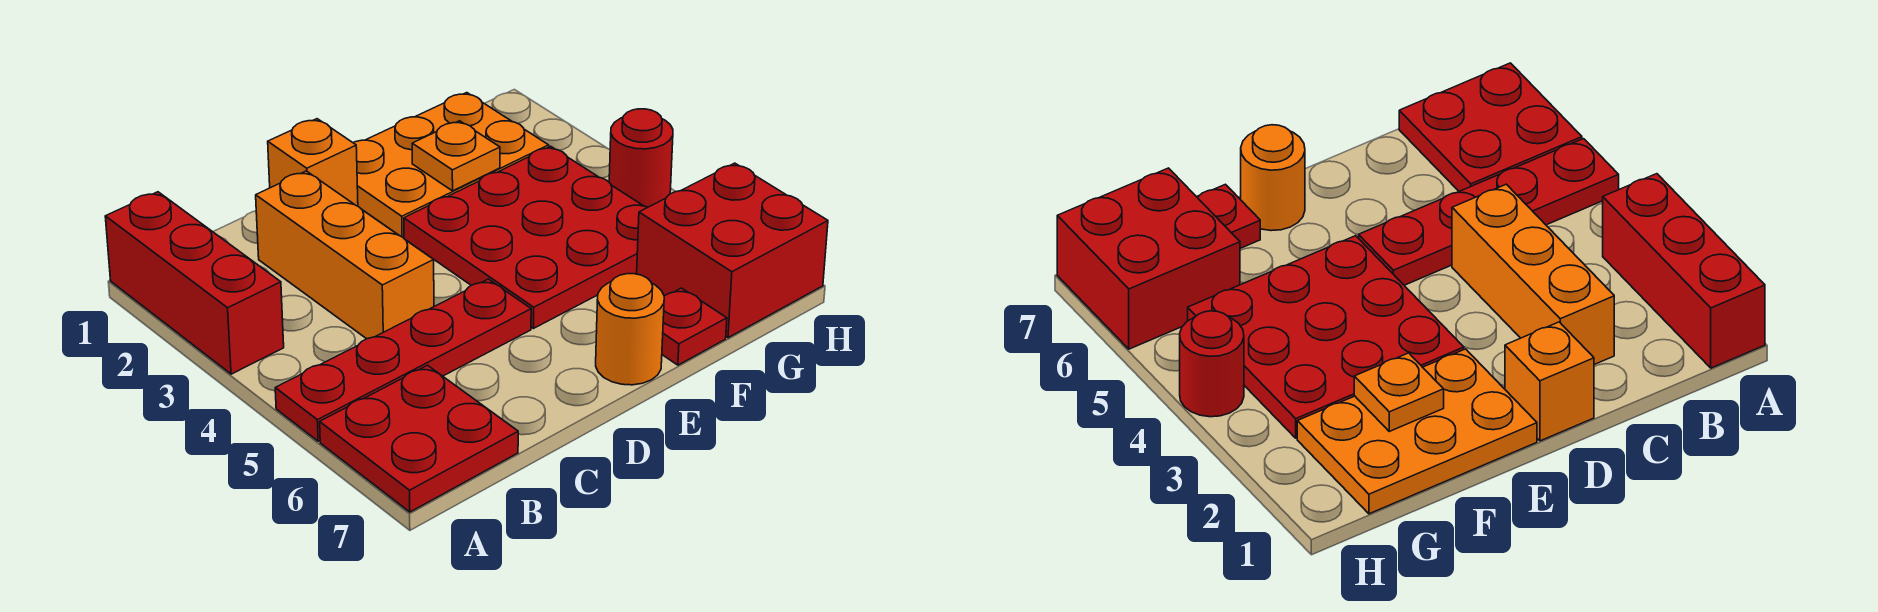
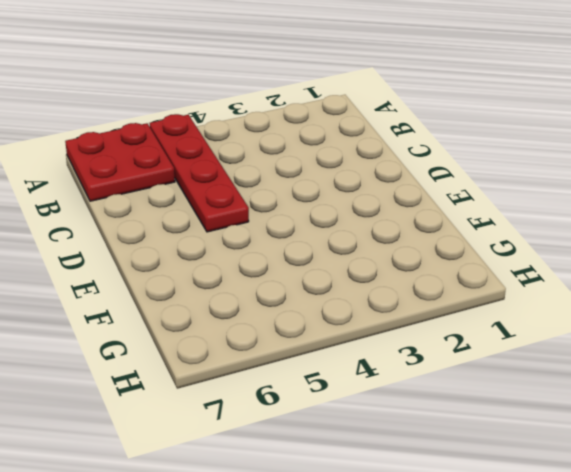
none -> red brick A1:A3 level 1
none -> orange brick C2:C4 level 1
none -> orange brick D1 level 1

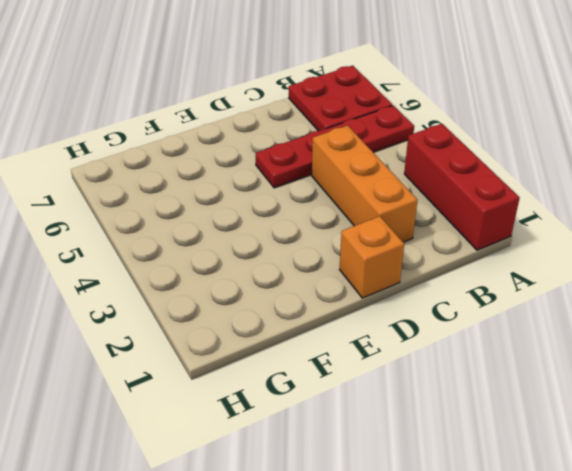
none -> orange plate E1:G2 level 1
none -> red plate E3:G5 level 1
none -> orange round brick E7 level 1

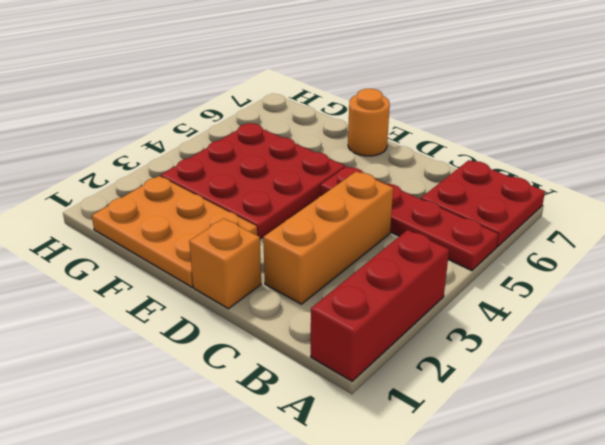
none -> red plate F7 level 1
none -> red brick G6:H7 level 1
none -> red round brick H4 level 1

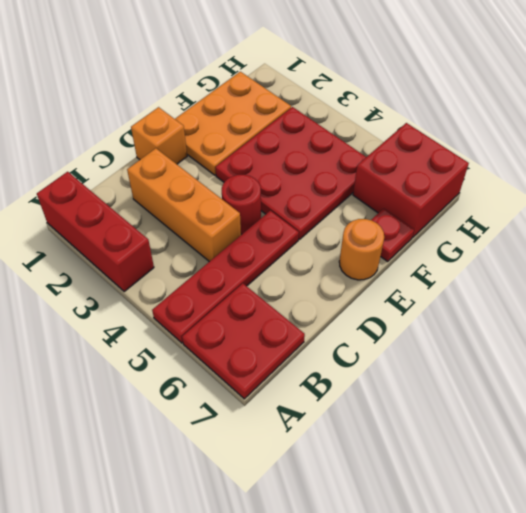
red round brick D4 level 1 -> red round brick H4 level 1
none -> orange plate F2 level 2

